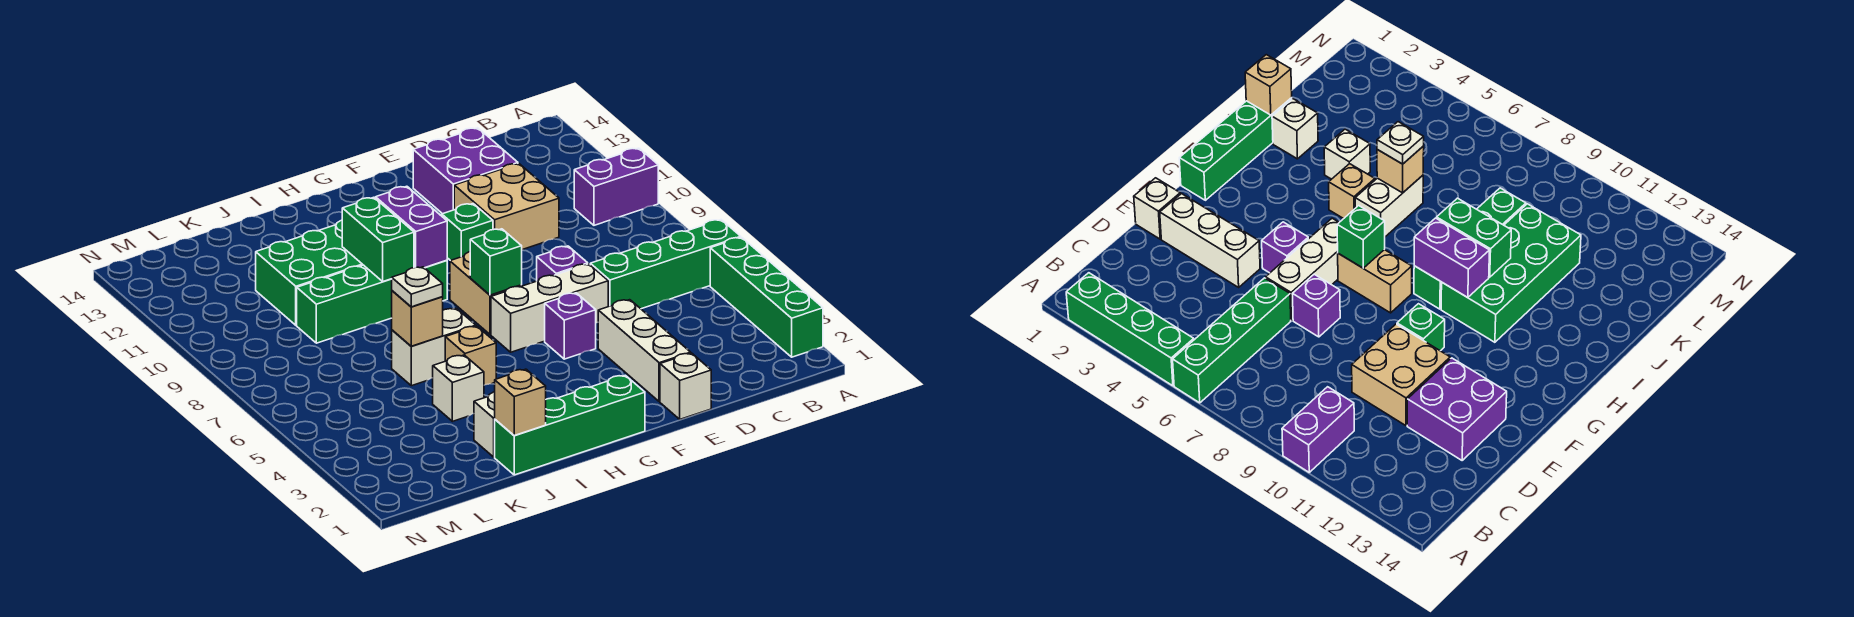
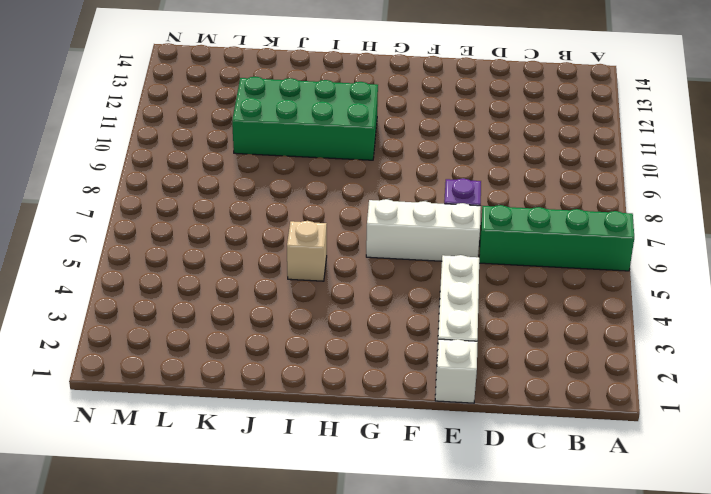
none -> green brick A2:A5 level 1
none -> purple brick A10:B10 level 1
none -> tan brick D10:E11 level 1

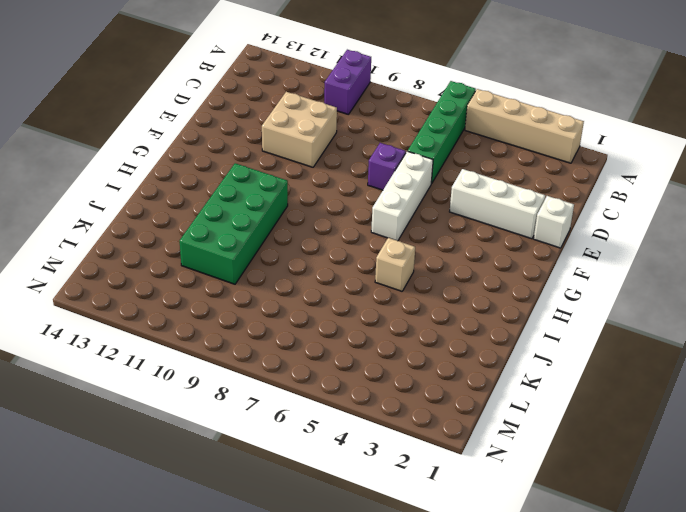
tan brick A2:A5 level 1 -> green brick A2:A5 level 1
none -> purple brick D12:E13 level 1
none -> purple brick F5 level 1
none -> green brick F10 level 1

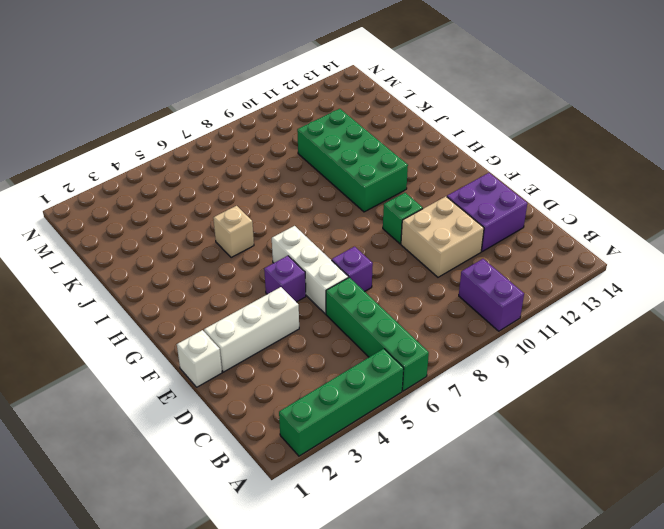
none -> green brick G1:J1 level 1
none -> tan brick G7:G8 level 1
none -> green brick H9:K9 level 1

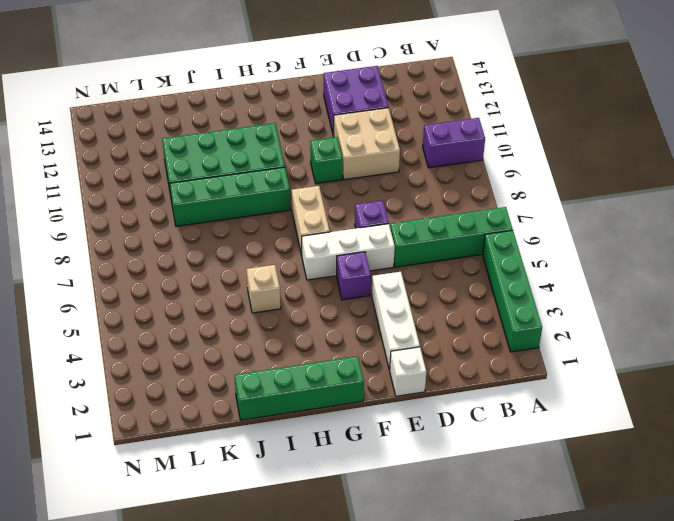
none -> white brick I6:J6 level 1
none -> white brick J2 level 1
none -> white brick J4 level 1

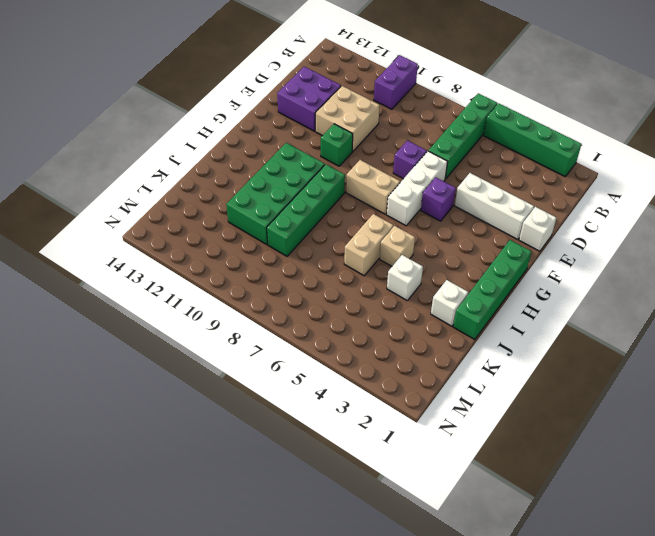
tan brick I6:J6 level 1 -> white brick I6:J6 level 1
none -> green brick G7 level 2
none -> purple brick H9:H10 level 2
none -> green brick I9:I10 level 2

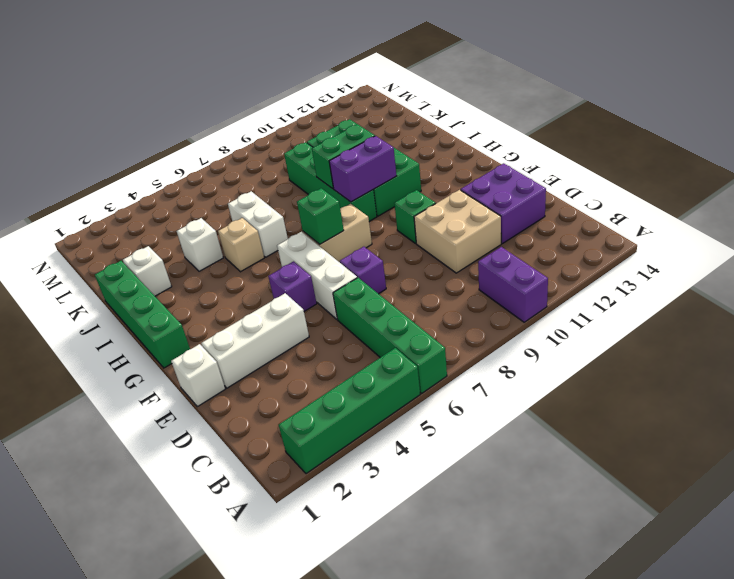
none -> tan brick J1 level 2
none -> tan brick J6 level 2
none -> white plate J6 level 3

